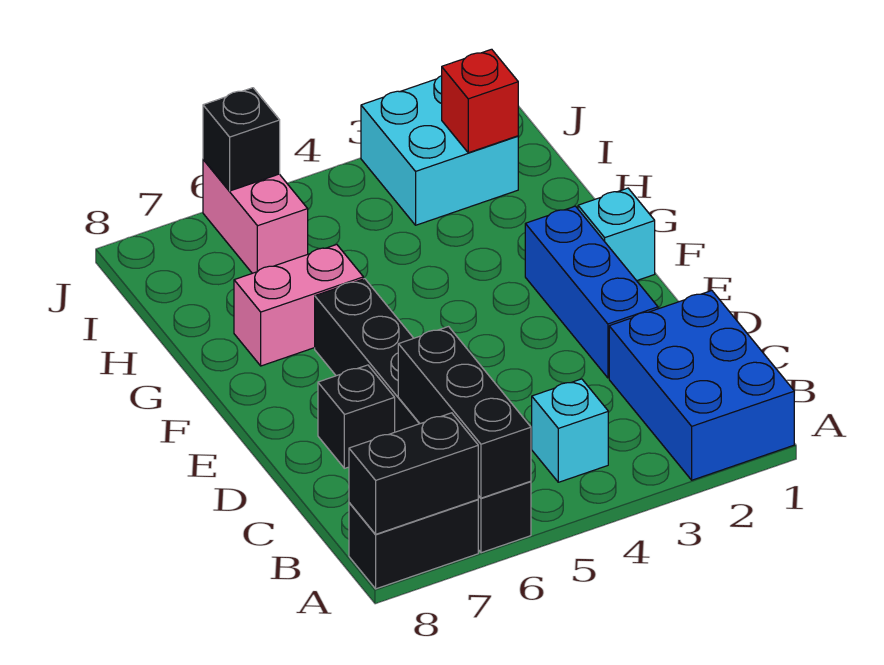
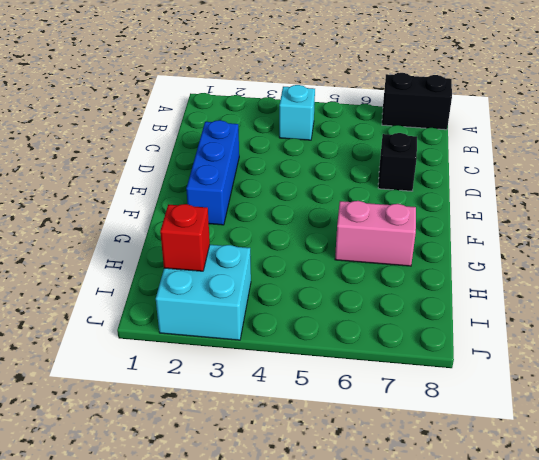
none -> blue brick A1:C2 level 1
none -> black brick A6:F6 level 1
none -> cyan brick F1 level 1

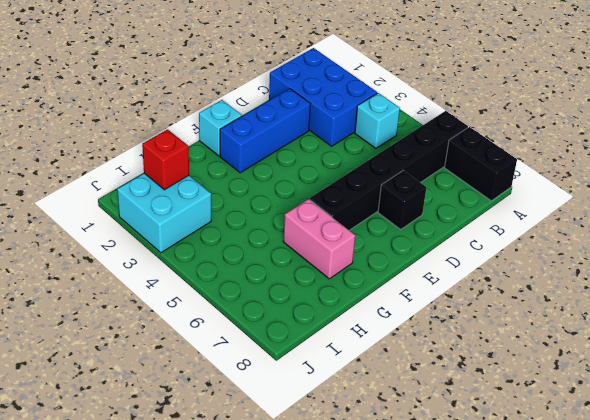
blue brick B1:C3 level 1 -> blue brick A1:C2 level 1
none -> pink brick I6:J6 level 1
none -> black brick A6:C6 level 2
none -> black brick A7:A8 level 2

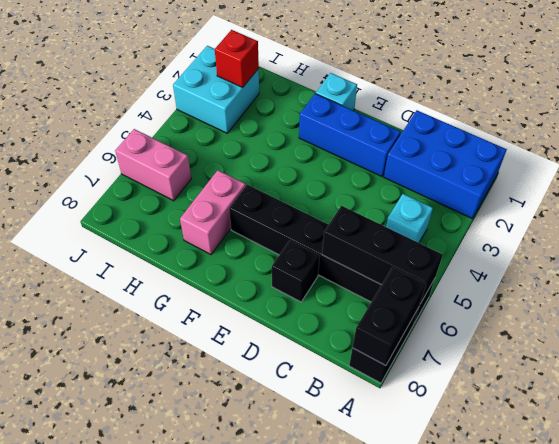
none -> black brick J6 level 2

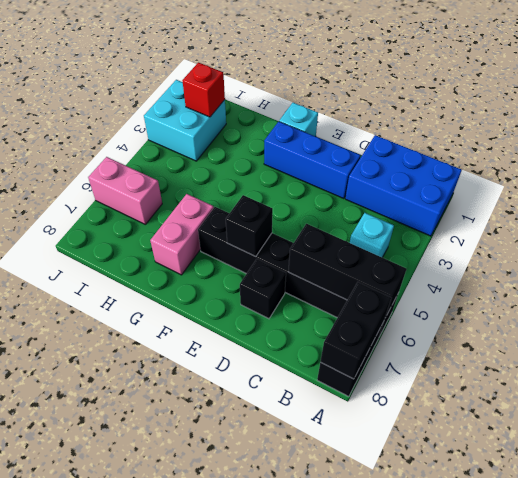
black brick E6 level 2 -> black brick J6 level 2

